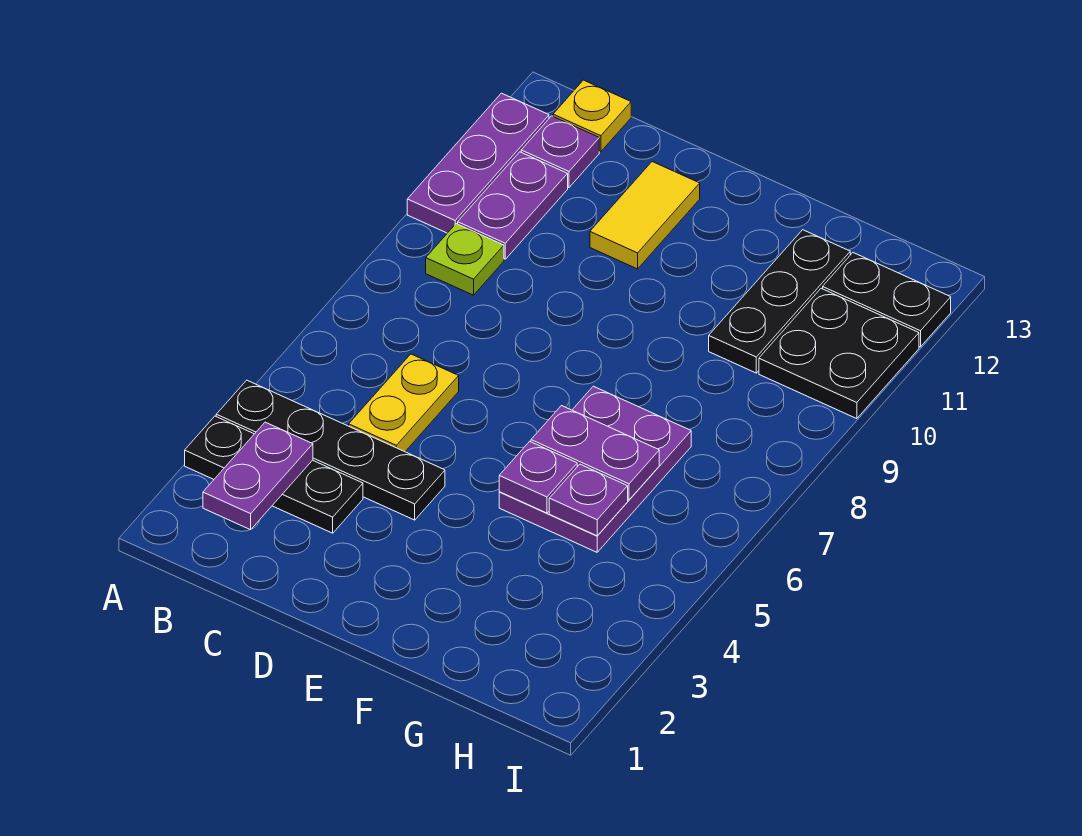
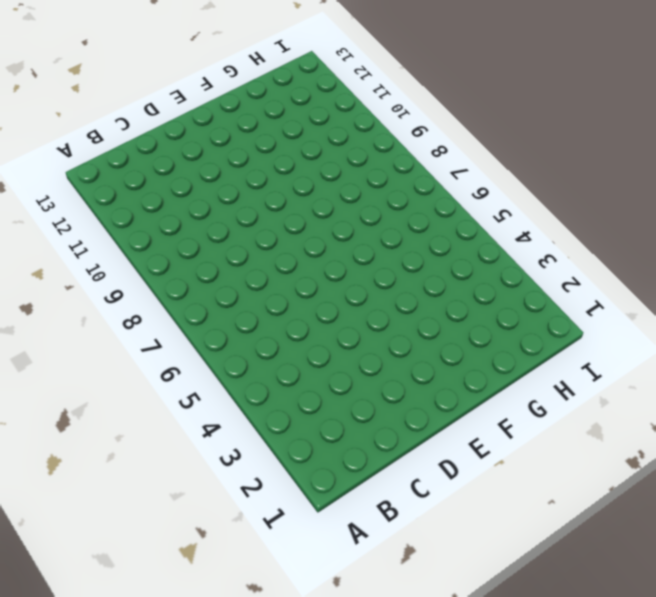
none -> black plate A3:C3 level 1
none -> black plate A4:D4 level 1
none -> purple plate A10:A12 level 1

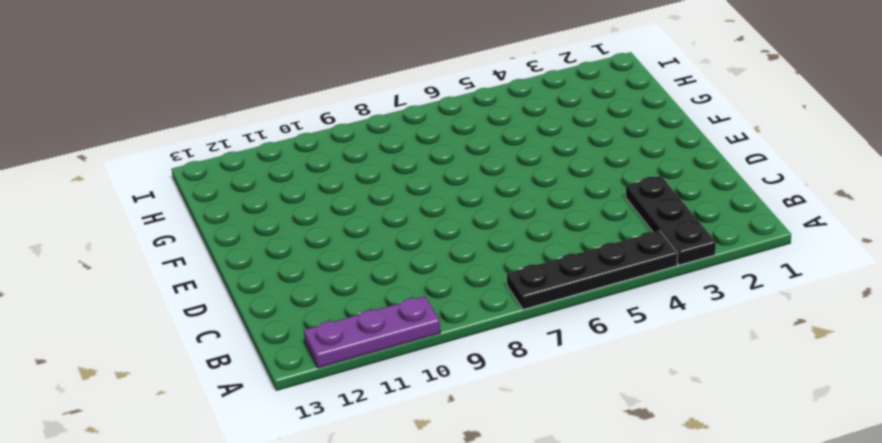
black plate A4:A7 level 1 -> black plate A4:D4 level 1
none -> lime plate B9 level 1
none -> purple plate B10:B11 level 1
none -> purple plate B12 level 1

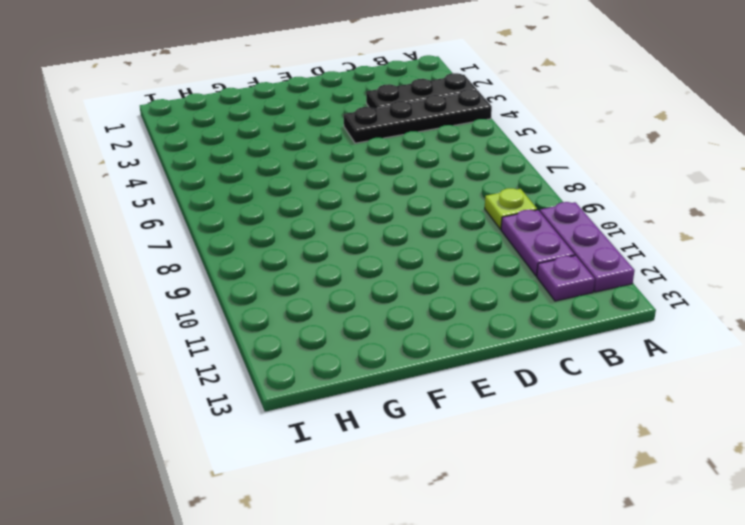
none -> yellow plate B13 level 1
none -> yellow plate C5:C6 level 1
none -> yellow tile D11:D12 level 1

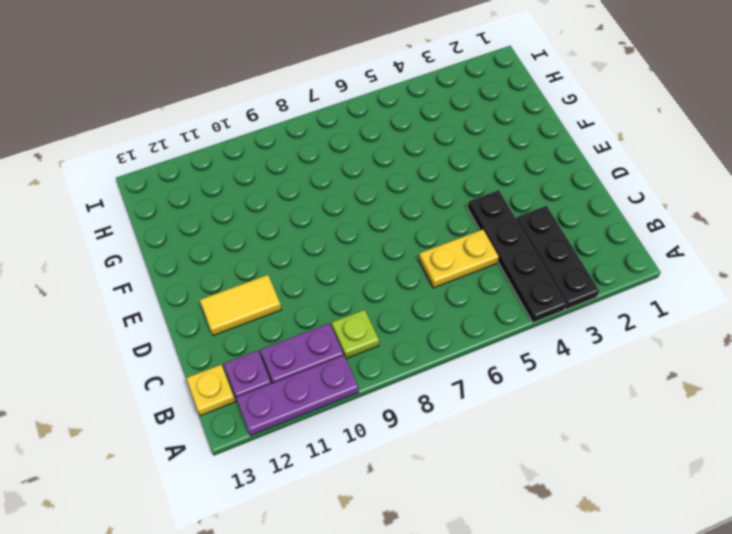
none -> purple plate F5:G7 level 1
none -> black plate G10:G12 level 1
none -> black plate H10:I11 level 1

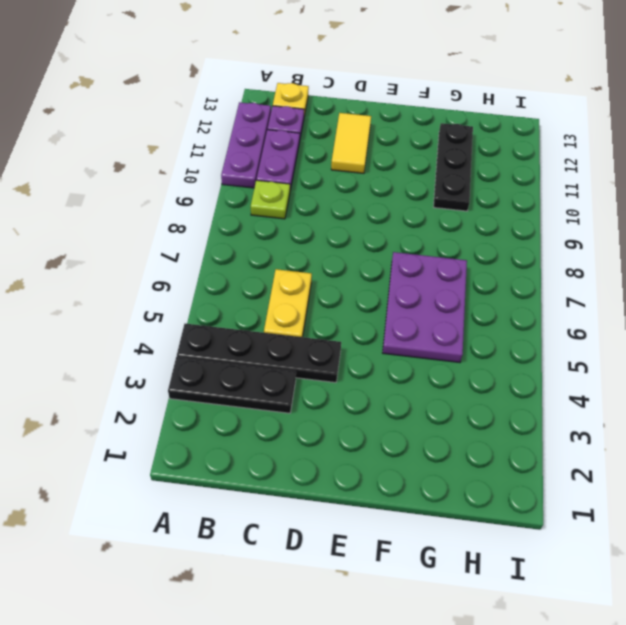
none -> black plate H10:I11 level 1
none -> black plate H12:I12 level 1
none -> purple plate B2:B3 level 2

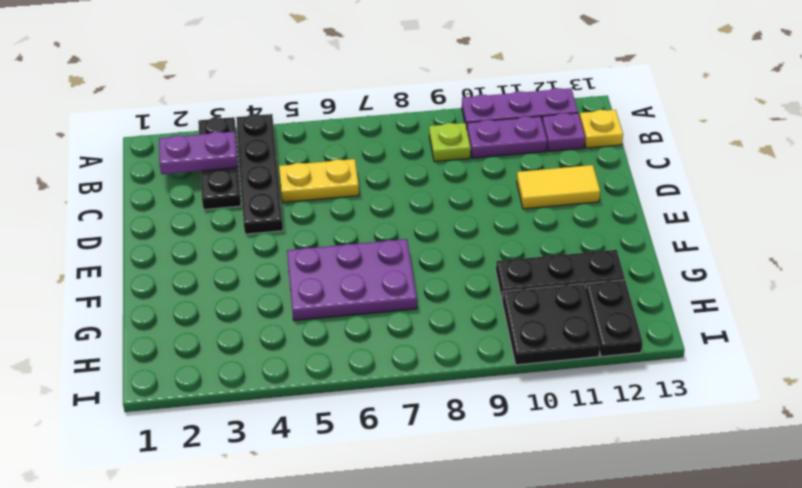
none -> purple plate F5 level 2
none -> purple plate F6:G6 level 2
none -> purple plate G5 level 2

